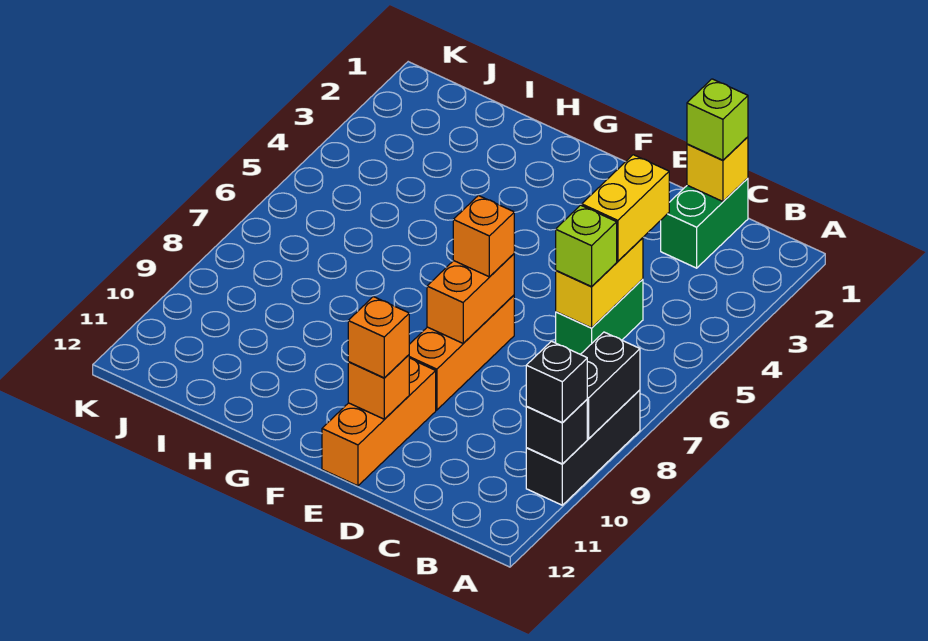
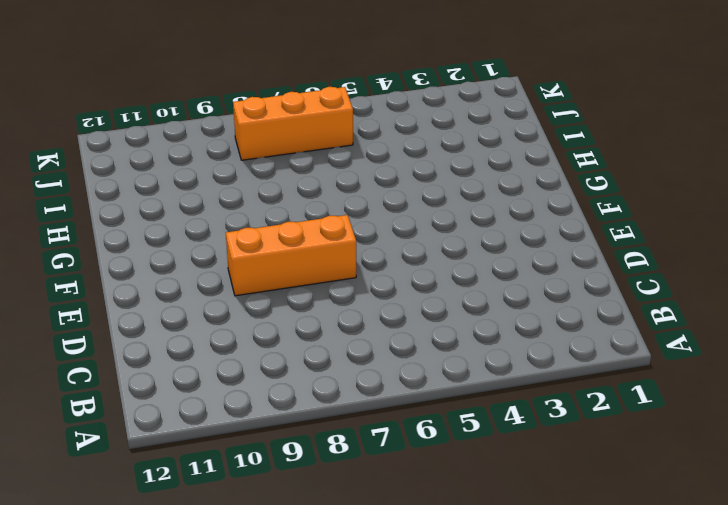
orange brick J6:J8 level 1 -> orange brick E10:E12 level 1
none -> black brick A8:A10 level 1
none -> green brick C1:C2 level 1
none -> green brick C5:C6 level 1

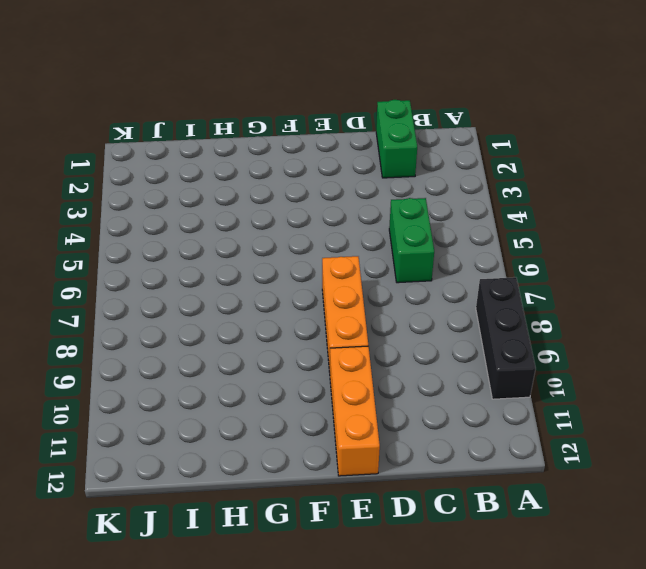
none -> black brick A8:A9 level 2
none -> black brick A10 level 2
none -> yellow brick C1 level 2

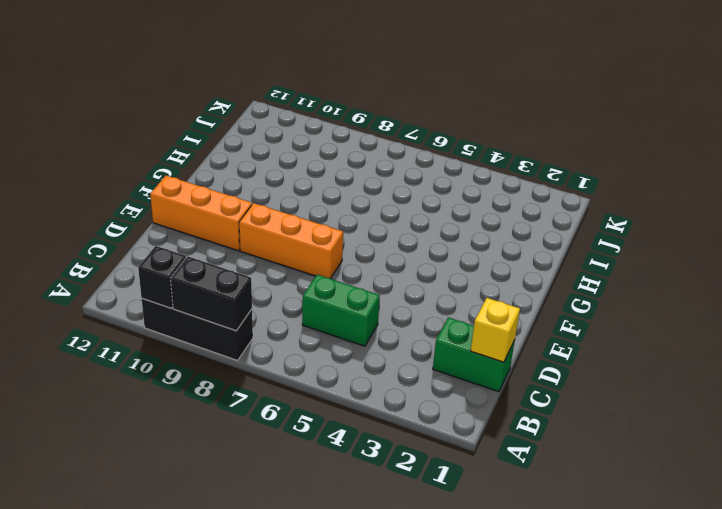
none -> yellow brick C5:C6 level 2
none -> orange brick E7:E8 level 2
none -> orange brick E11 level 2

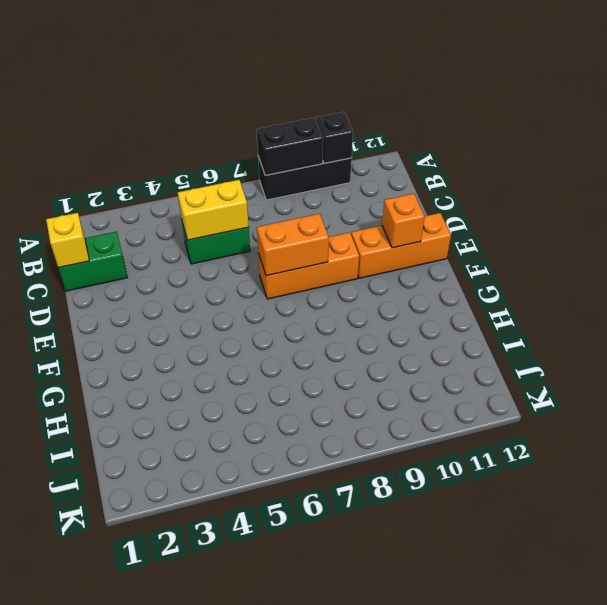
none -> black brick A10 level 3
none -> lime brick C1 level 3
none -> yellow brick C4:C5 level 3

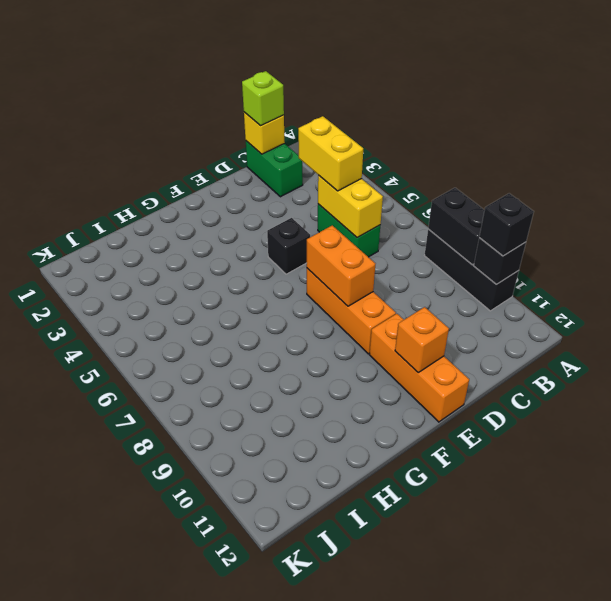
black brick E5 level 1 -> none
none -> lime brick C6 level 3
none -> orange brick E7 level 3
none -> orange brick E11 level 3

